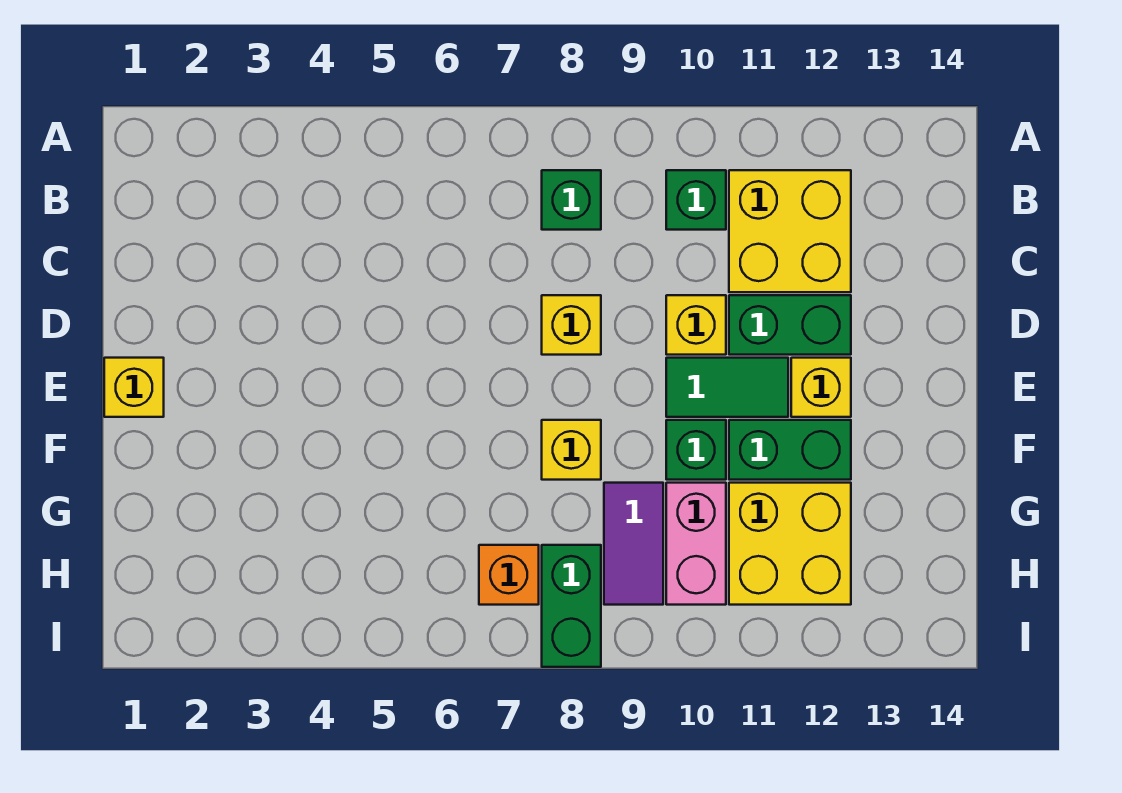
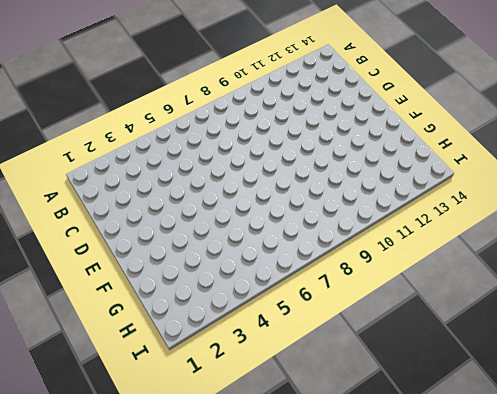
none -> green brick B8 level 1
none -> green brick B10 level 1
none -> yellow brick B11:C12 level 1

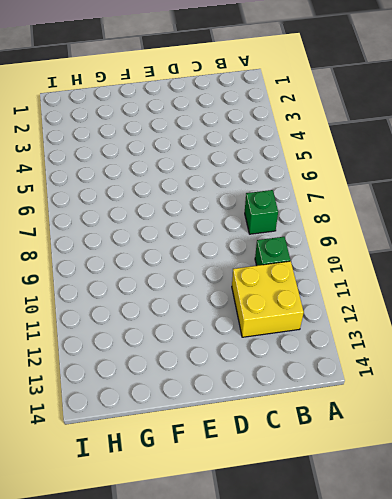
none -> yellow brick D8 level 1
none -> yellow brick D10 level 1
none -> green brick D11:D12 level 1

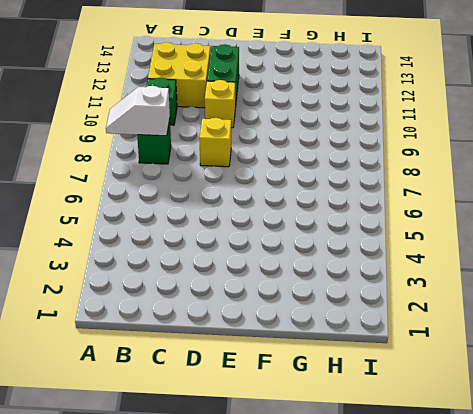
white slope A8:B8 level 2 top B -> none
none -> yellow brick E1 level 1
none -> green tile E10:E11 level 1
none -> yellow brick E12 level 1

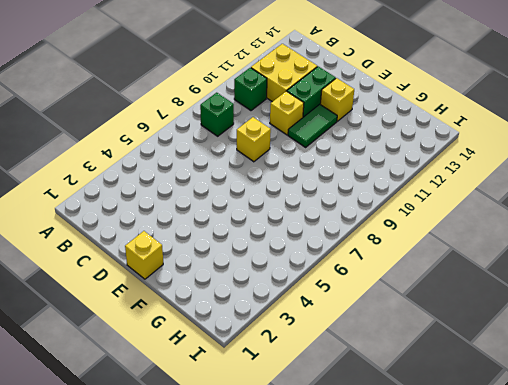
none -> yellow brick F8 level 1
none -> green brick F10 level 1
none -> green brick F11:F12 level 1

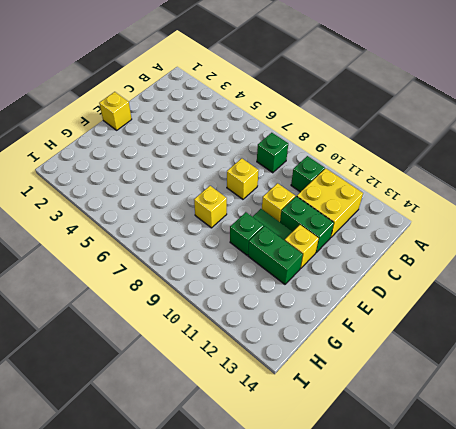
none -> purple tile G9:H9 level 1
none -> pink brick G10:H10 level 1
none -> yellow brick G11:H12 level 1

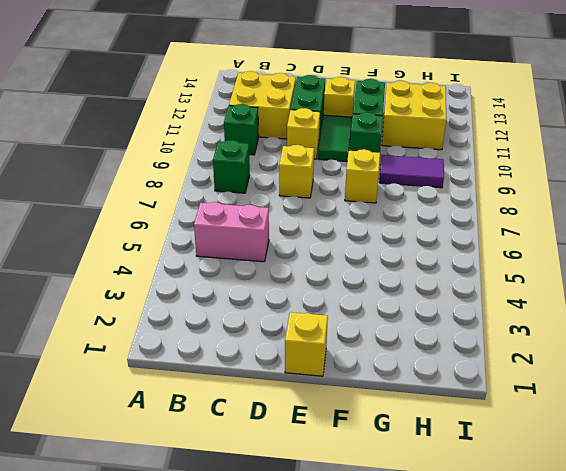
pink brick B5:C5 level 1 -> pink brick G10:H10 level 1
none -> orange brick H7 level 1
none -> green brick H8:I8 level 1

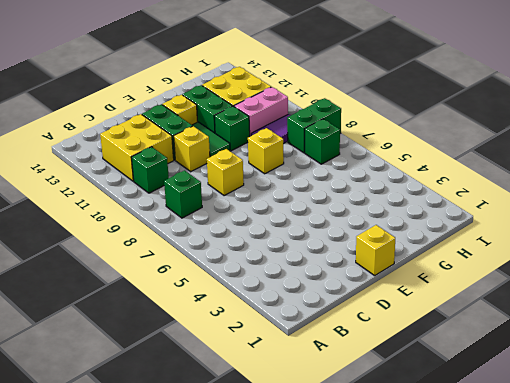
green brick H7 level 1 -> orange brick H7 level 1

